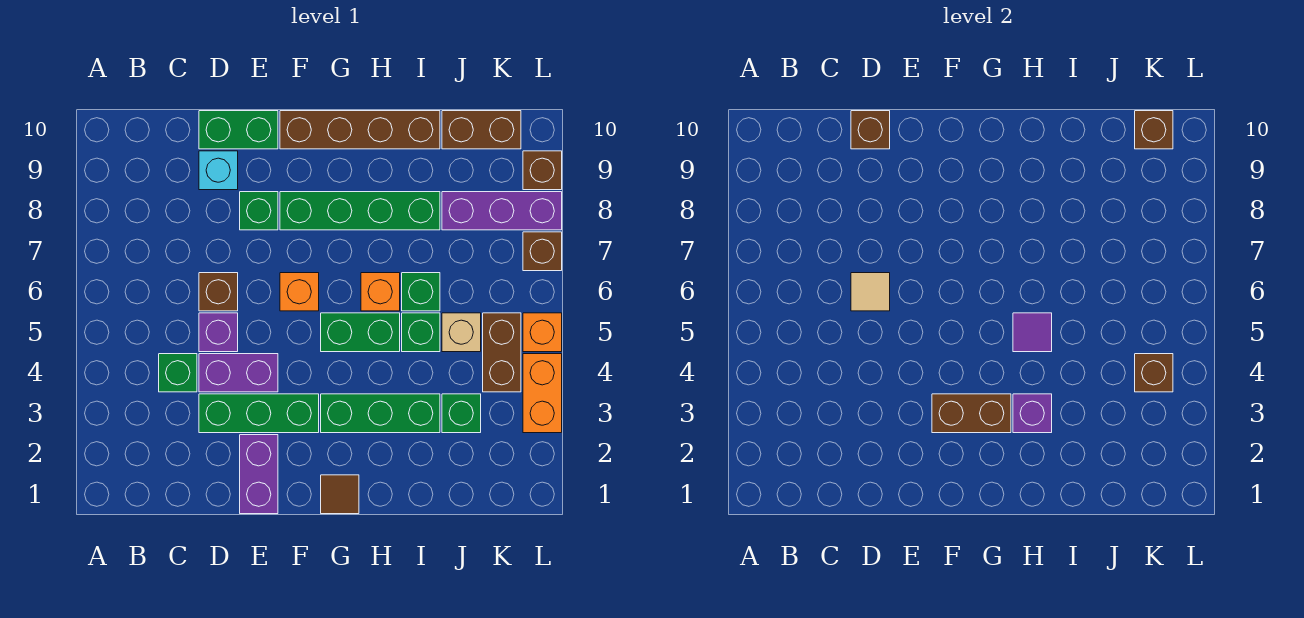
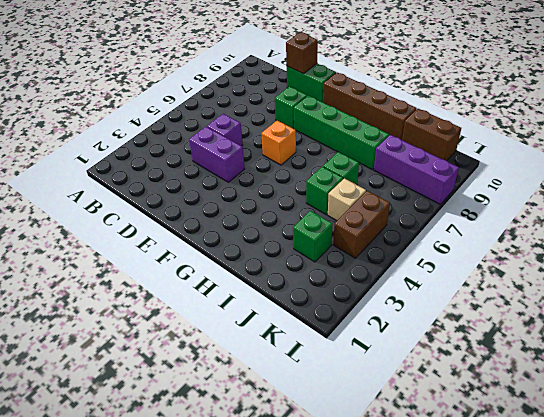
none -> green brick C4 level 1
none -> green brick D3:F3 level 1
none -> brown brick D6 level 1
none -> cyan brick D9 level 1

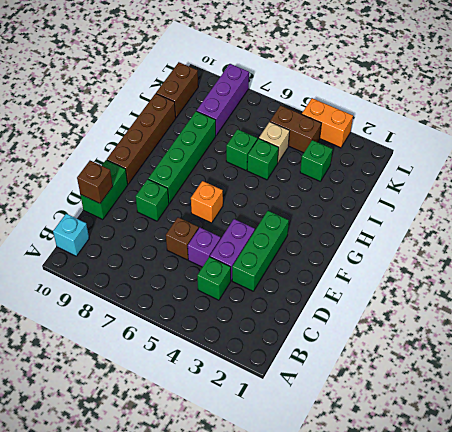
cyan brick B10 level 1 -> cyan brick D9 level 1
none -> purple brick E1:E2 level 1
none -> brown tile G1 level 1
none -> green brick G3:I3 level 1
none -> green brick G5:H5 level 1

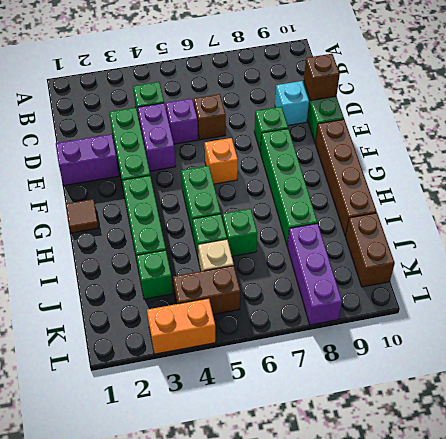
none -> orange brick H6 level 1
none -> orange brick L5 level 1
none -> brown brick L7 level 1
none -> brown brick L9 level 1

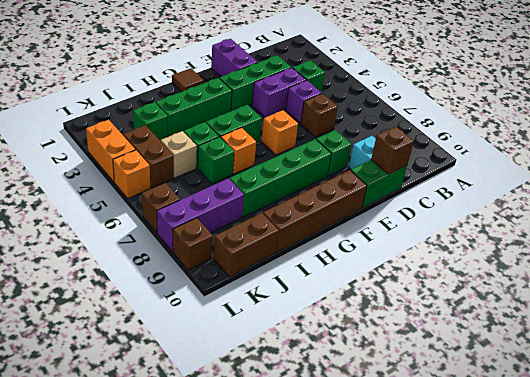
none -> tan tile D6 level 2
none -> brown brick F3:G3 level 2
none -> purple brick H3 level 2
none -> purple tile H5 level 2

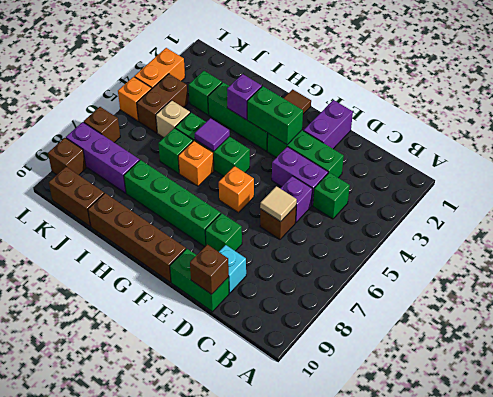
green brick F3:G3 level 2 -> brown brick F3:G3 level 2
none -> brown brick K4 level 2
none -> brown brick K10 level 2

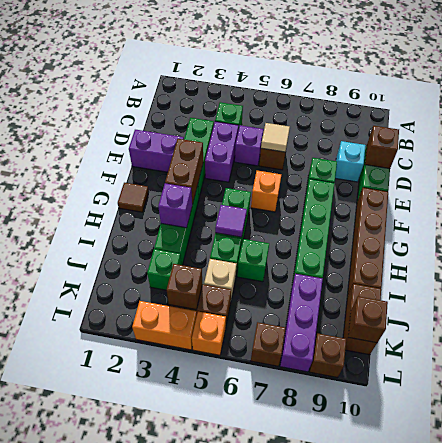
none -> orange brick H6 level 1

